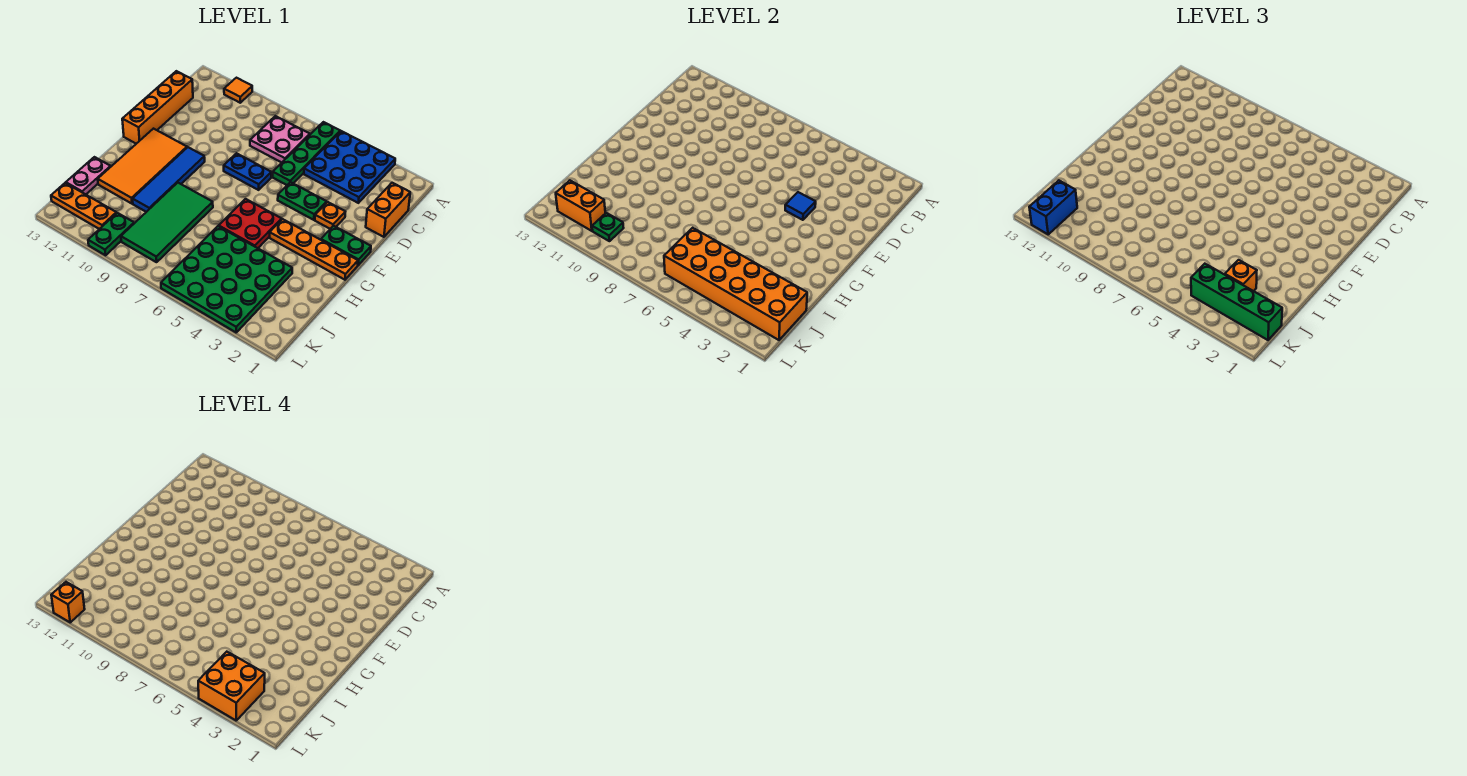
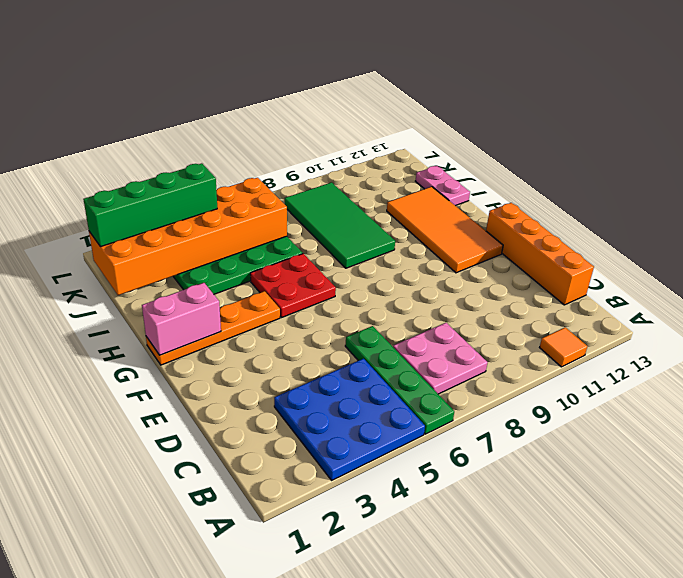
pink brick G1:G2 level 2 -> none
none -> orange brick C1:D1 level 1
none -> orange plate E3 level 1
none -> green plate E4:E5 level 1

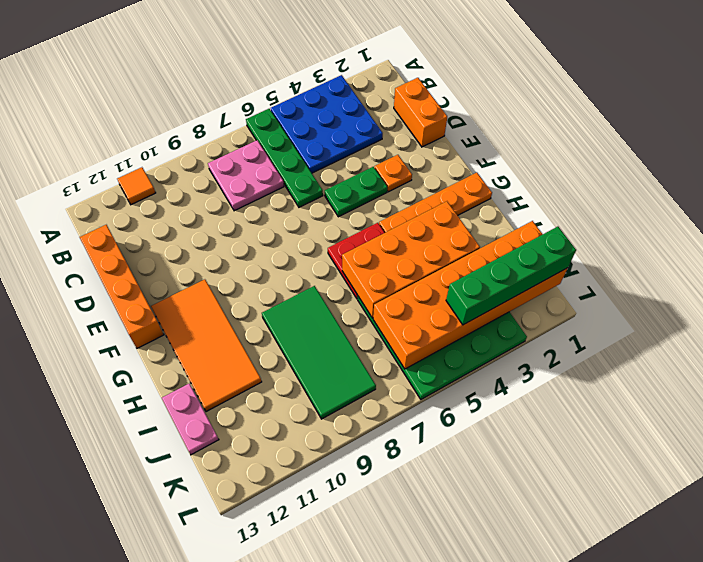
orange brick H3:I6 level 2 -> none
none -> blue plate E7:E8 level 1
none -> green plate F1:F2 level 1
none -> blue tile F10:I10 level 1

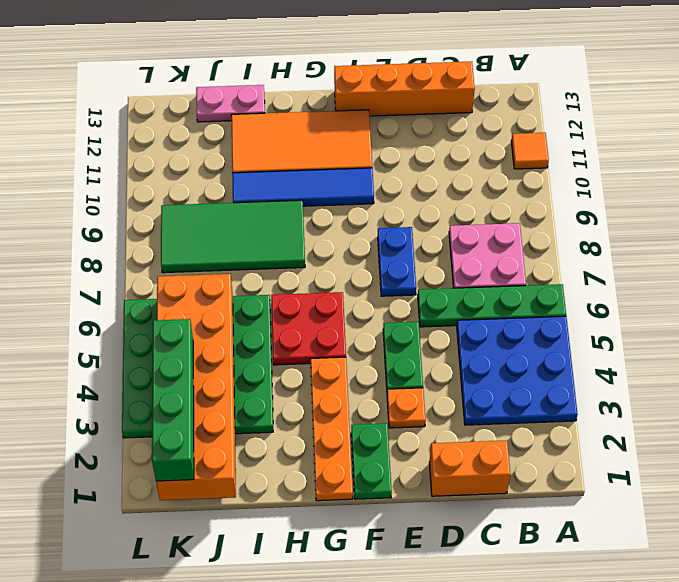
none -> green plate K10:L10 level 1
none -> orange plate K11:K13 level 1
none -> blue tile E4 level 2

